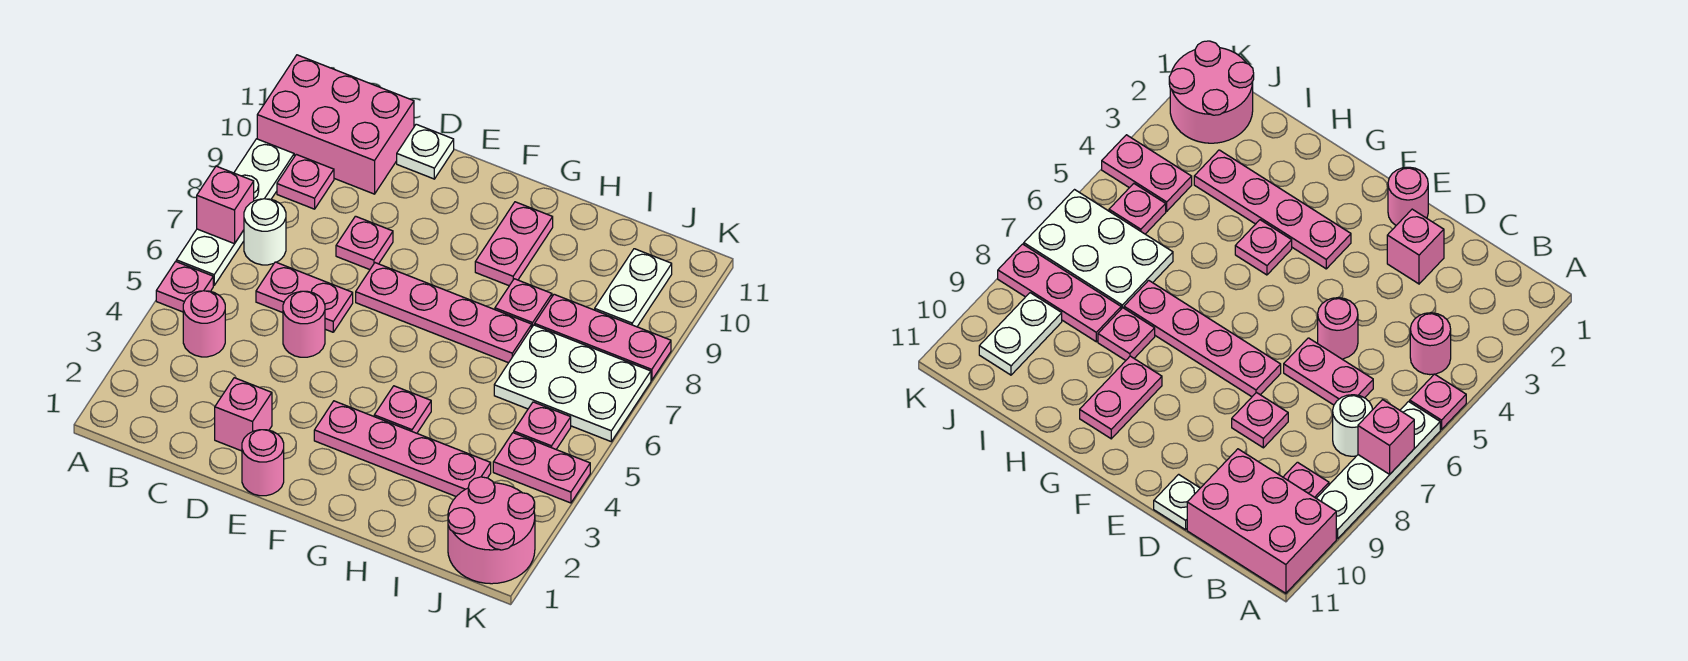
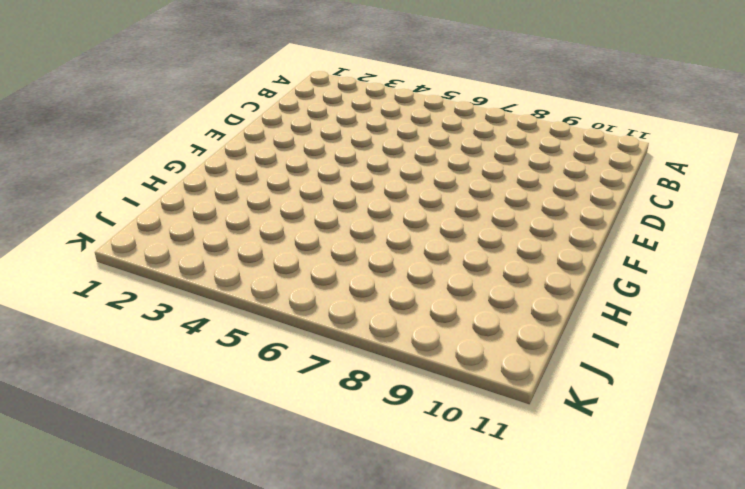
none -> pink plate A5 level 1
none -> white plate A6:A9 level 1
none -> pink brick A10:C11 level 1

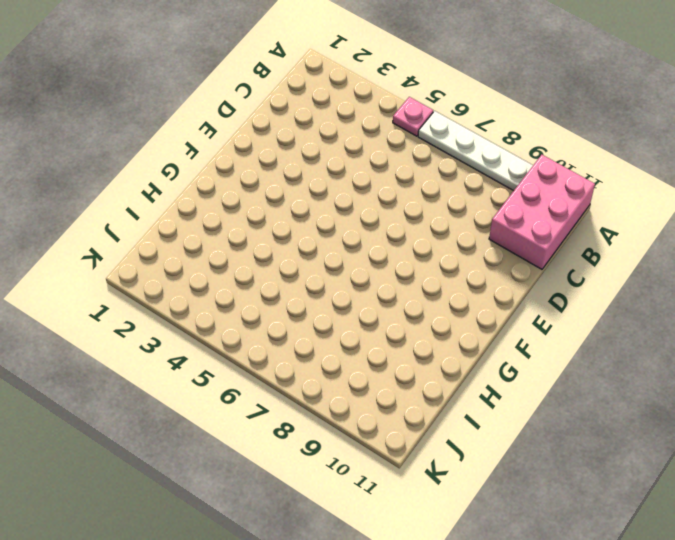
none -> pink round brick B4 level 1
none -> white round brick B7 level 1
none -> pink plate B9 level 1

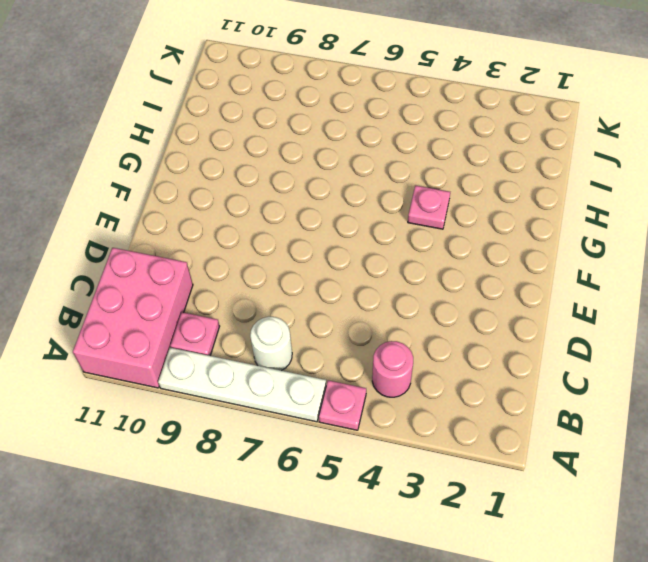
none -> pink plate C6:D6 level 1
none -> pink brick D2 level 1
none -> pink round brick D5 level 1

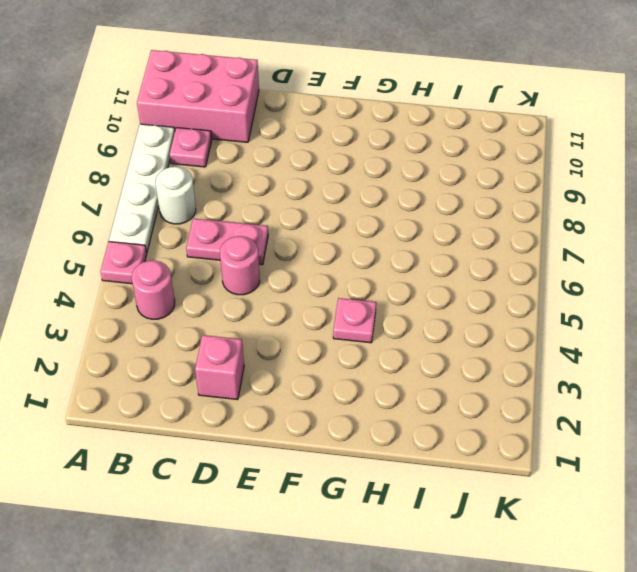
none -> pink plate D8 level 1
none -> white plate D11 level 1
none -> pink round brick E1 level 1

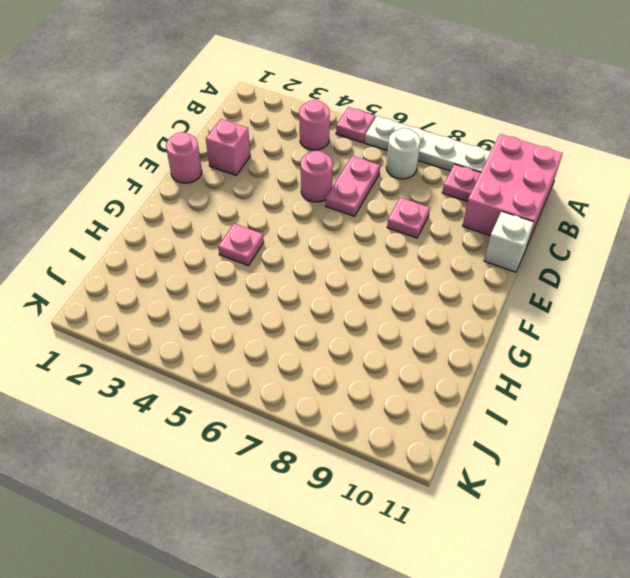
white brick D11 level 1 -> white plate D11 level 1
none -> pink plate E7:H7 level 1
none -> pink plate F3:I3 level 1
none -> pink plate G9:G10 level 1

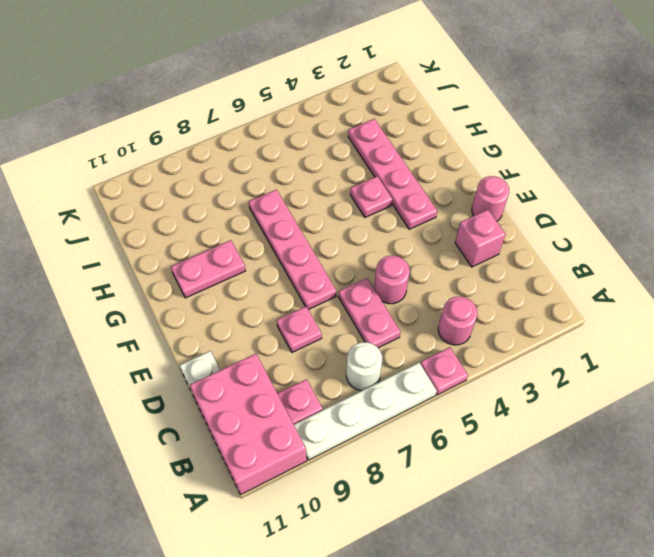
none -> pink plate H8 level 1
none -> white plate I6:K7 level 1
none -> pink plate I8:K8 level 1

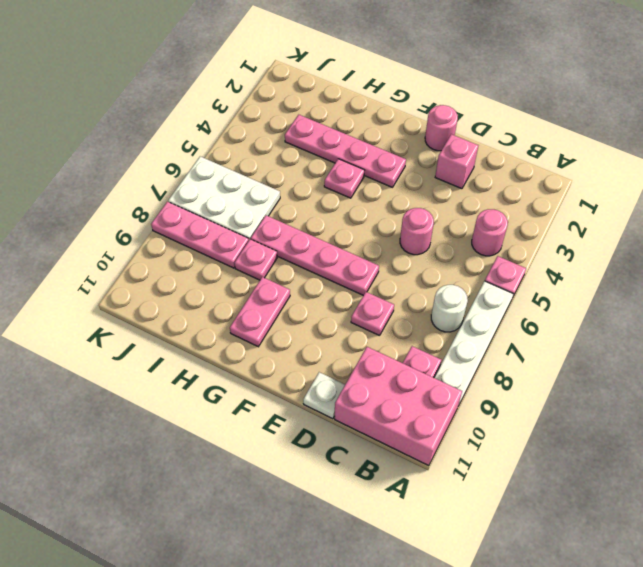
none -> pink plate C6:D6 level 1
none -> pink round brick J1:K2 level 1
none -> pink plate J4:K4 level 1

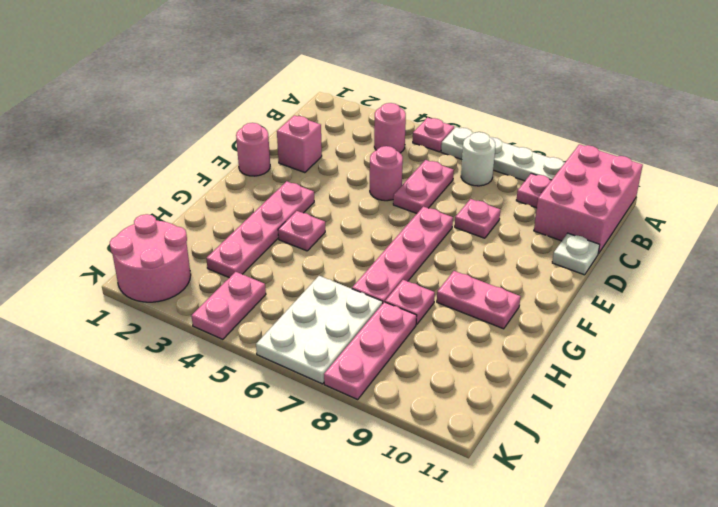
none -> pink plate J5 level 1
none -> white plate J9:J10 level 1
none -> pink brick A7 level 2

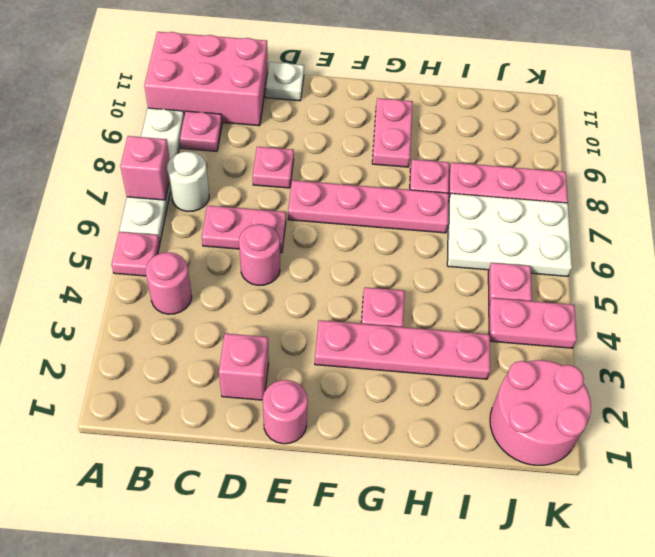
none -> white plate J9:J10 level 1

